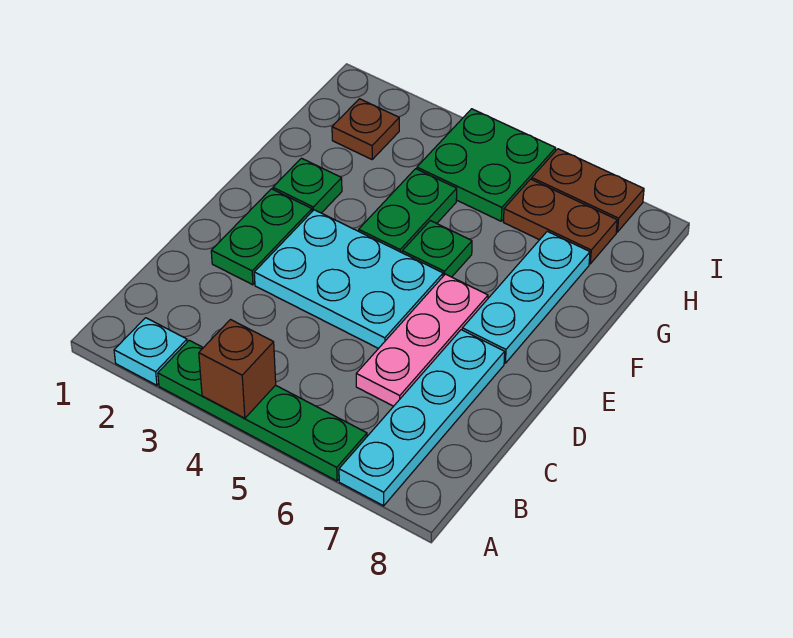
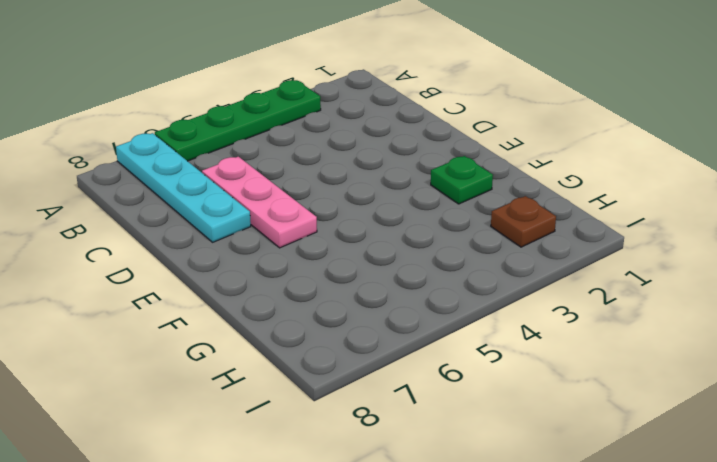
none -> cyan plate A2 level 1
none -> green plate D2:E2 level 1
none -> cyan plate D3:E5 level 1

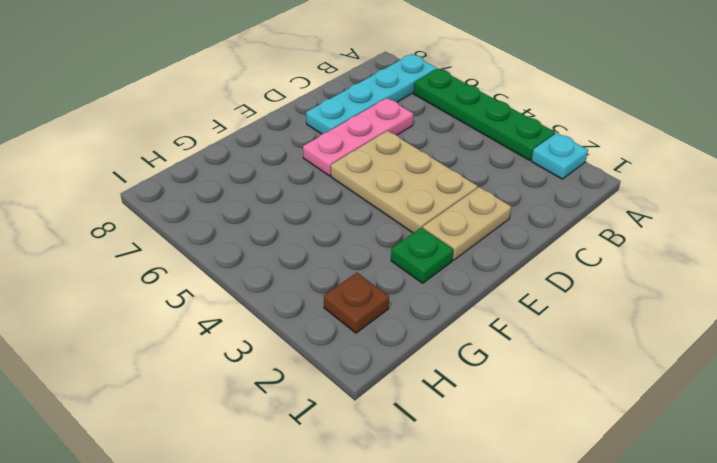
tan plate D2:E2 level 1 -> green plate D2:E2 level 1
tan plate D3:E5 level 1 -> cyan plate D3:E5 level 1
none -> cyan plate E7:G7 level 1
none -> green plate F4:G4 level 1
none -> green plate F5 level 1

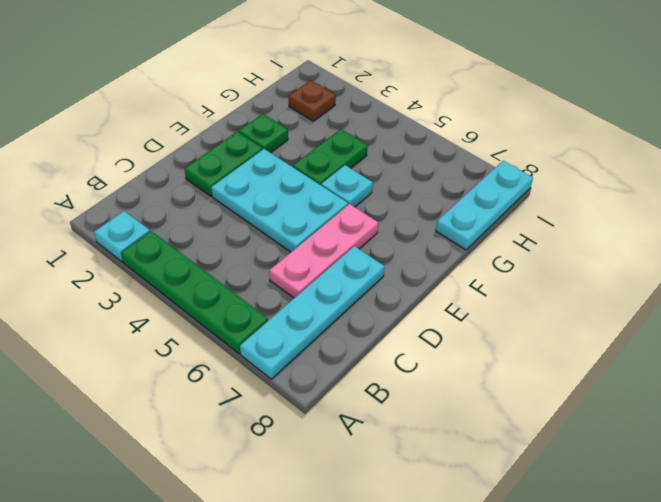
cyan plate F5 level 1 -> green plate F5 level 1
cyan plate G8:I8 level 1 -> cyan plate E7:G7 level 1
none -> green plate H4:I5 level 1
none -> brown plate H6:H7 level 1
none -> brown plate I6:I7 level 1

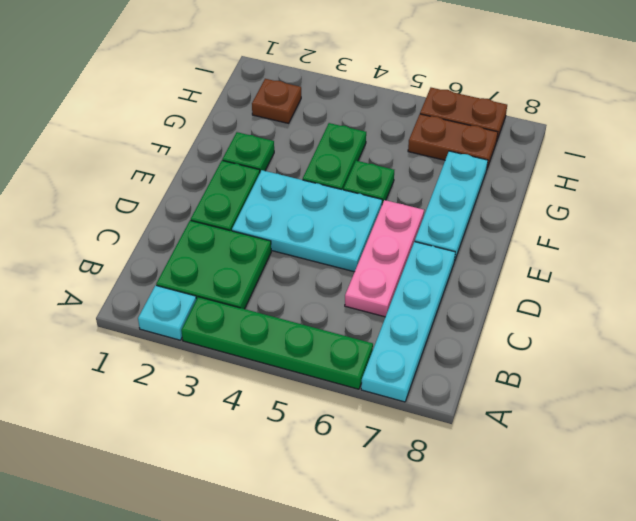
green plate B2:C3 level 1 -> green plate H4:I5 level 1
none -> brown brick A4 level 2

